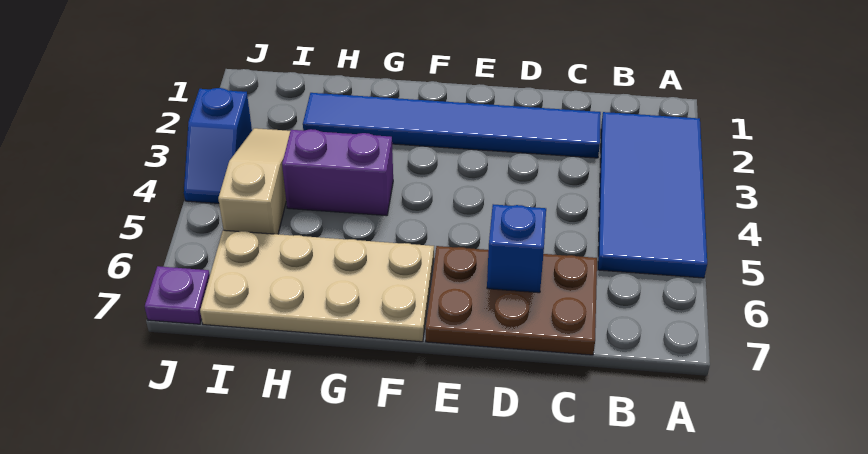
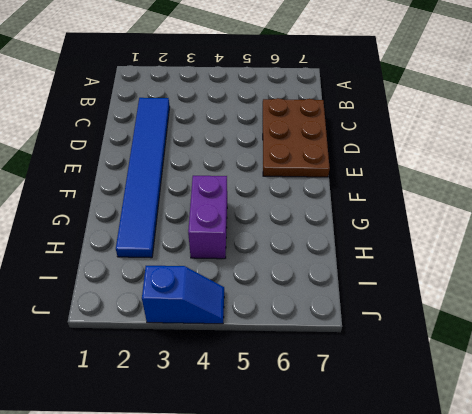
none -> blue tile A2:B5 level 1
none -> tan plate F6:I7 level 1

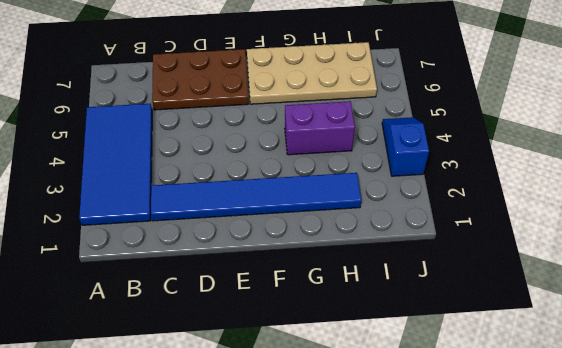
none -> tan slope I3:I5 level 1 top 5
none -> purple plate J7 level 1

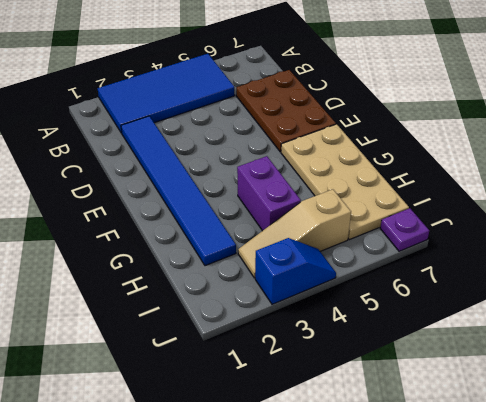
none -> blue brick D6 level 2

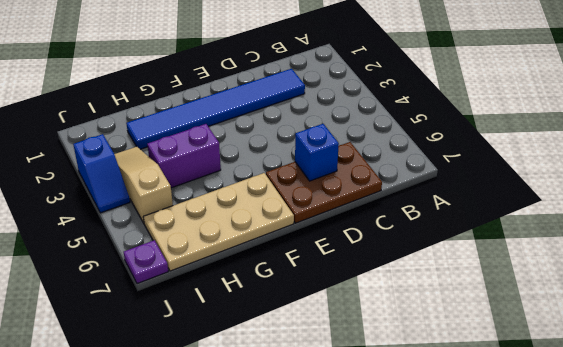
none -> blue tile A2:B5 level 1

